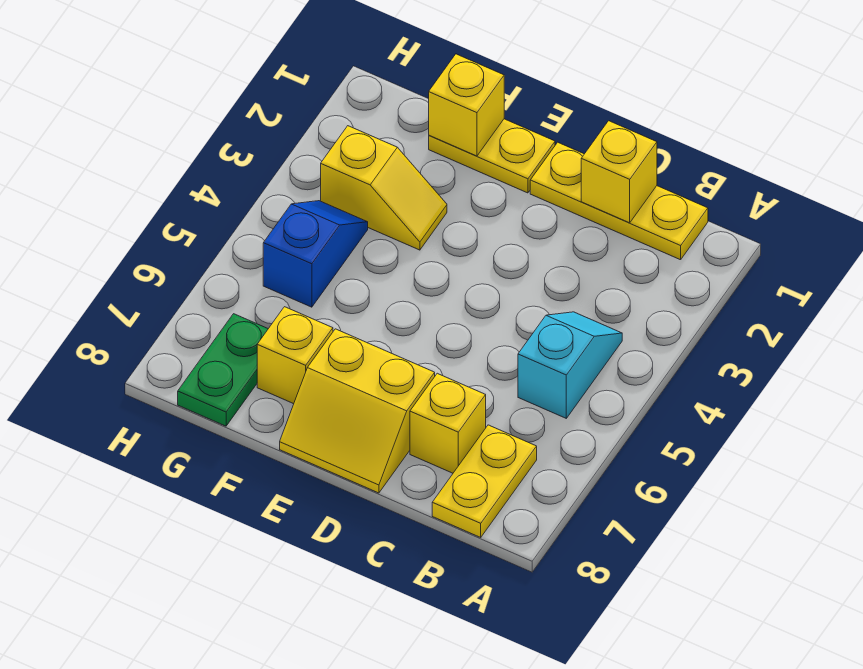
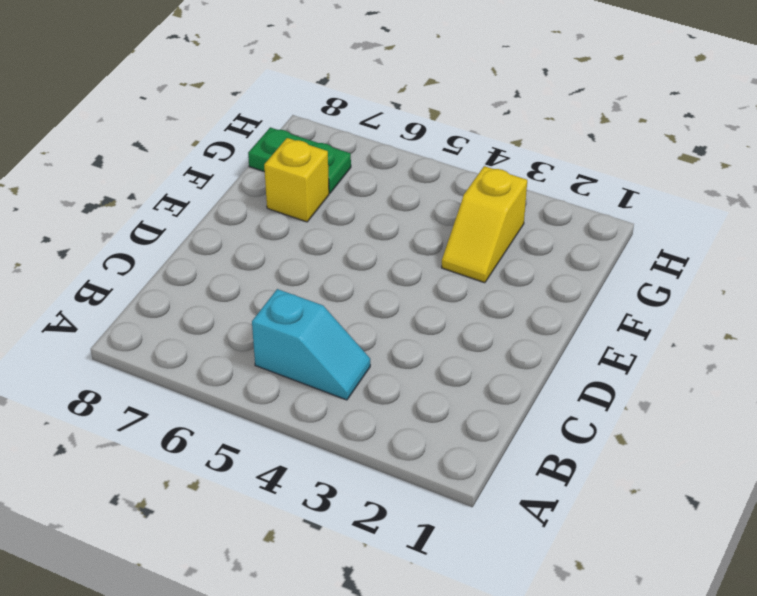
none -> yellow plate B1:D1 level 1
none -> yellow plate B7:B8 level 1
none -> yellow brick C7 level 1

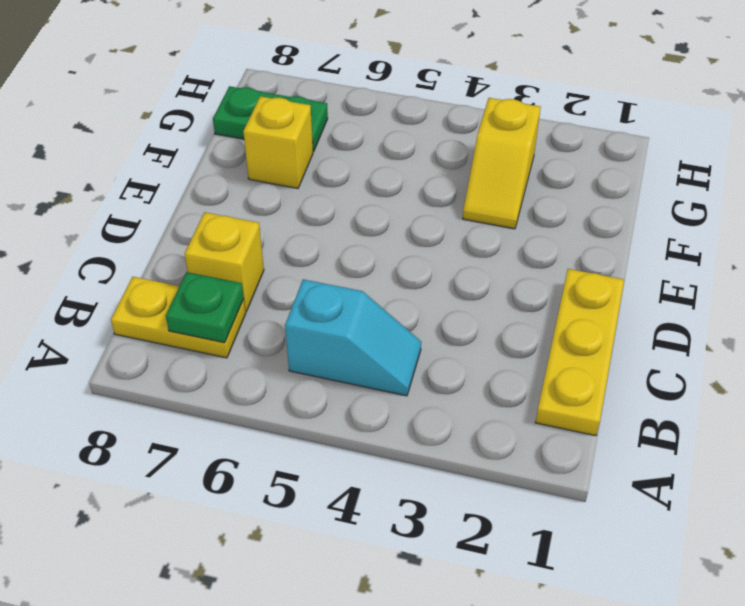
green plate B7 level 2 -> none
none -> yellow slope D7:E8 level 1 top 7
none -> yellow plate E1:F1 level 1
none -> blue slope G4:G5 level 1 top 5

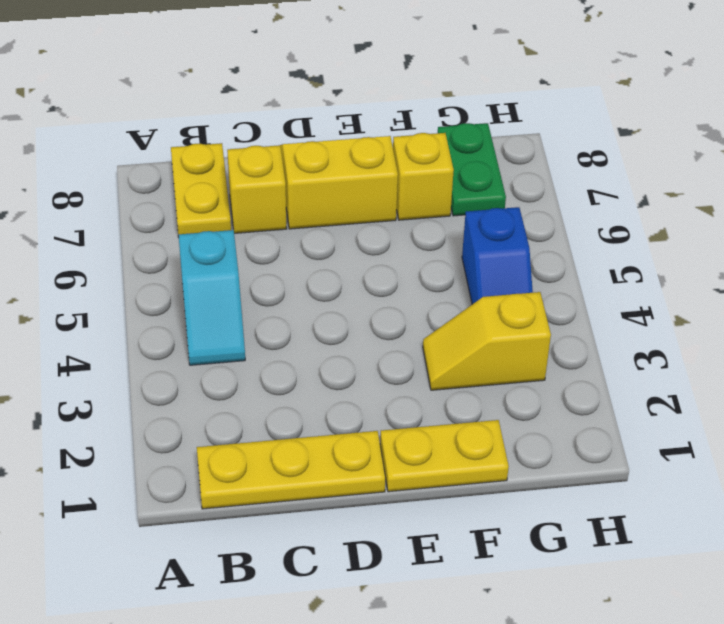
none -> yellow brick C1 level 2
none -> yellow brick F1 level 2

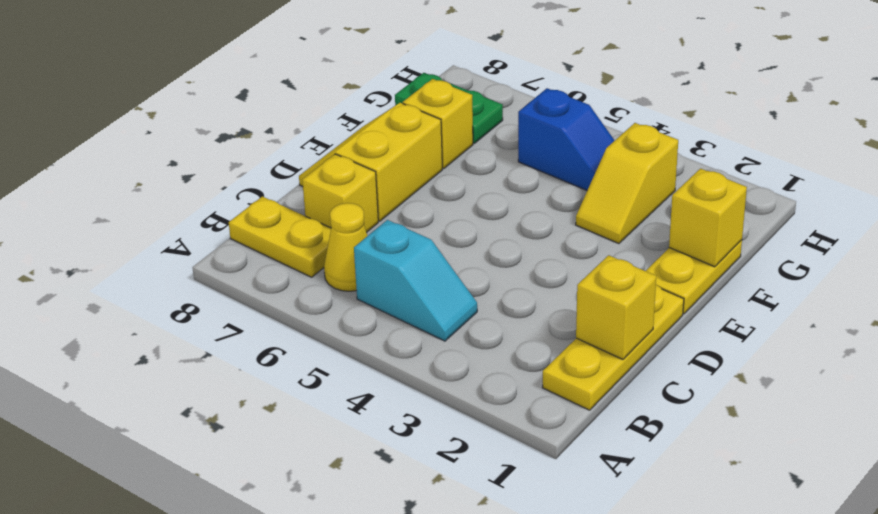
yellow cone B6 level 1 -> none

